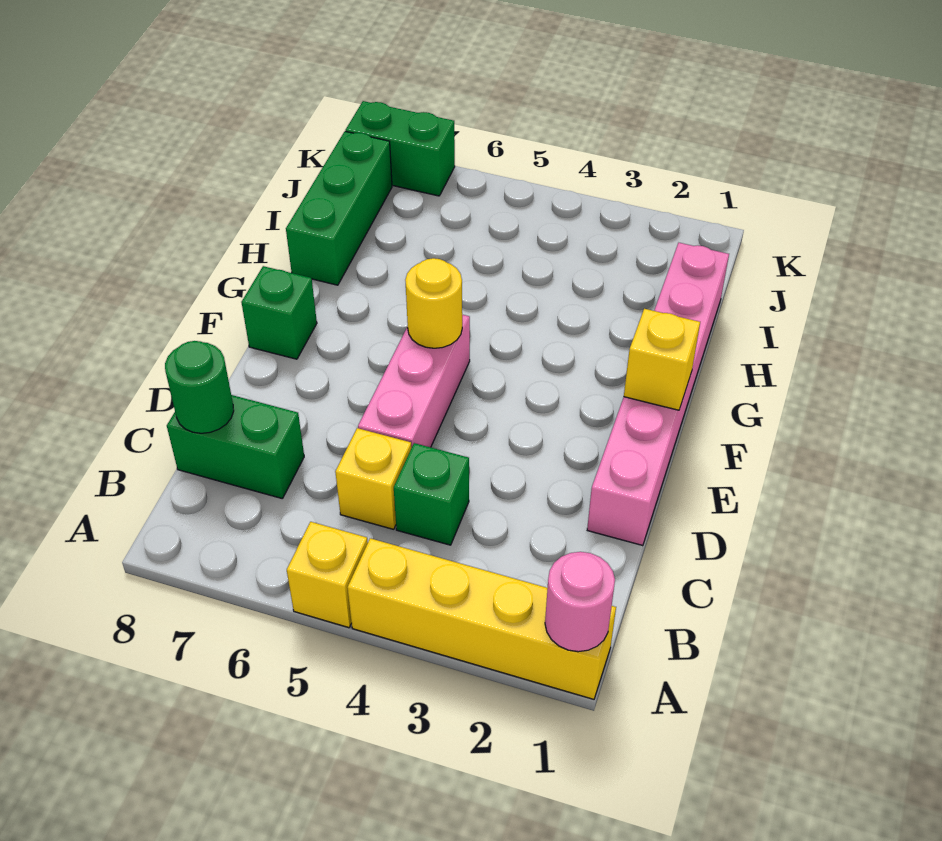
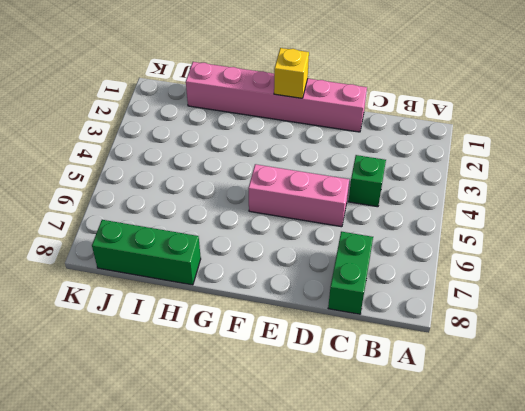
none -> yellow brick A1:A4 level 1
none -> yellow brick A5 level 1
none -> yellow brick C5 level 1

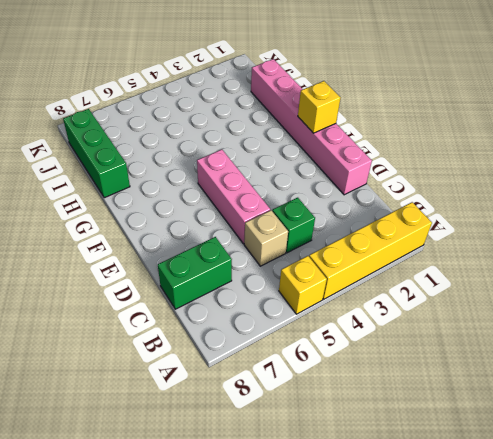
tan brick C5 level 1 -> yellow brick C5 level 1
none -> green brick F8 level 1
none -> green brick K7:K8 level 1
none -> pink round brick A1 level 2

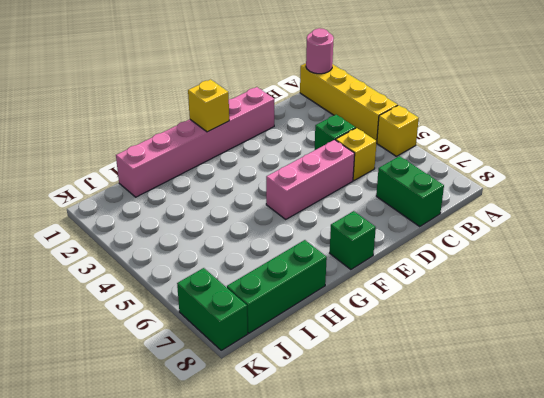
none -> green round brick C8 level 2
none -> yellow round brick F5 level 2

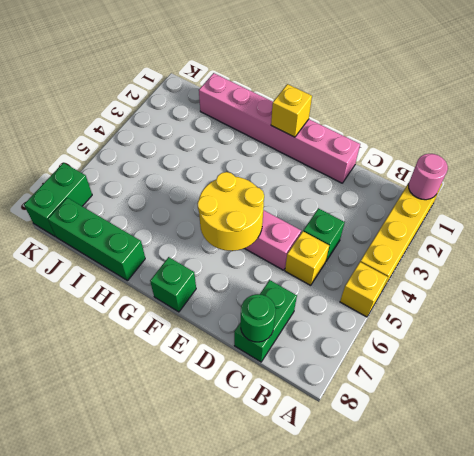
yellow round brick E5:F6 level 2 -> yellow round brick F5 level 2

